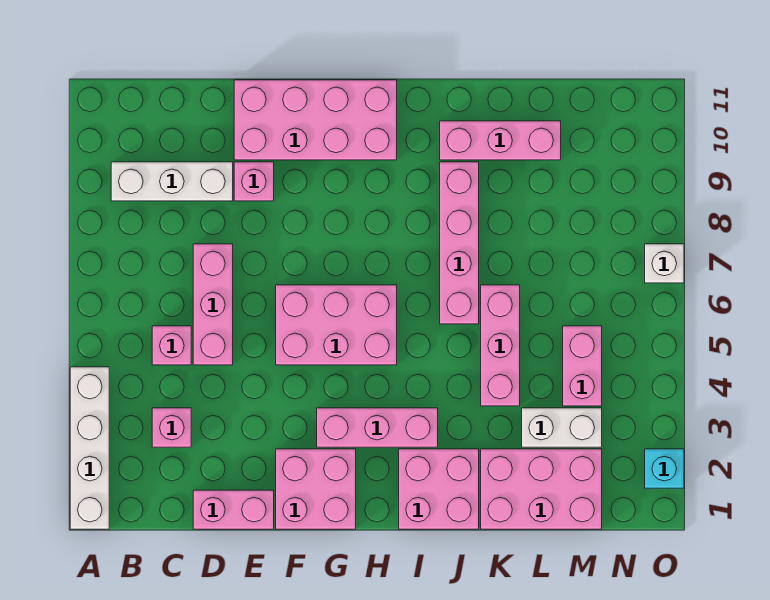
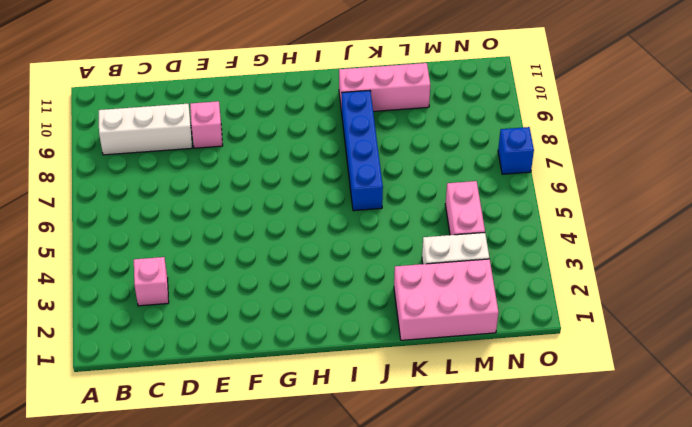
blue brick J6:J9 level 1 -> pink brick J6:J9 level 1
blue brick O7 level 1 -> white brick O7 level 1
none -> white brick A1:A4 level 1
none -> pink brick C5 level 1
none -> pink brick D1:E1 level 1

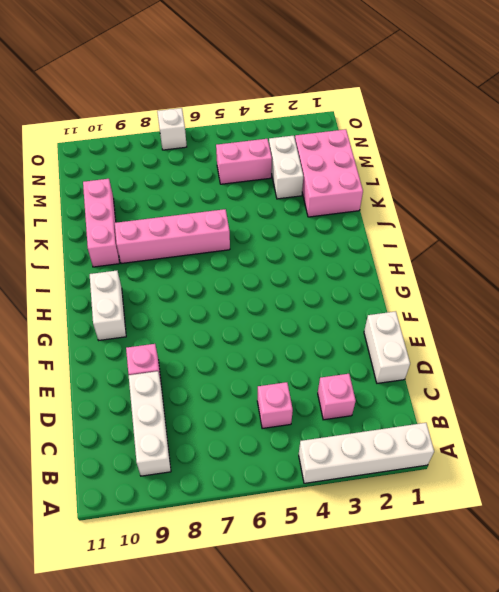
white brick D1:E1 level 1 -> pink brick D1:E1 level 1
white brick G10:H10 level 1 -> pink brick E10:H11 level 1
none -> pink brick D5:D7 level 1
none -> pink brick F1:G2 level 1
none -> pink brick F5:H6 level 1

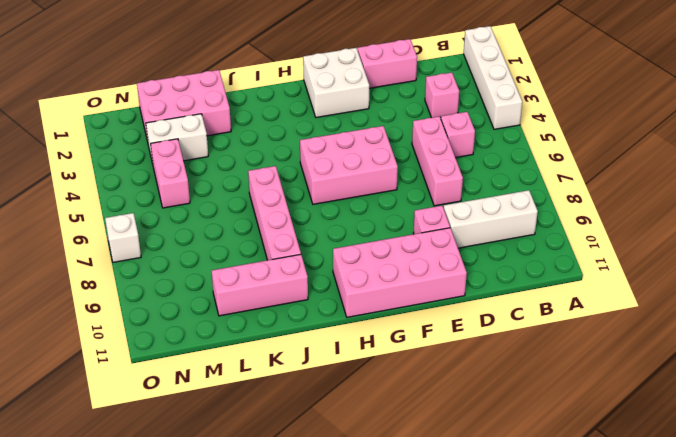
white brick F1:G2 level 1 -> pink brick F1:G2 level 1
none -> pink brick G3:I3 level 1
none -> pink brick I1:J2 level 1
none -> pink brick K4:K6 level 1

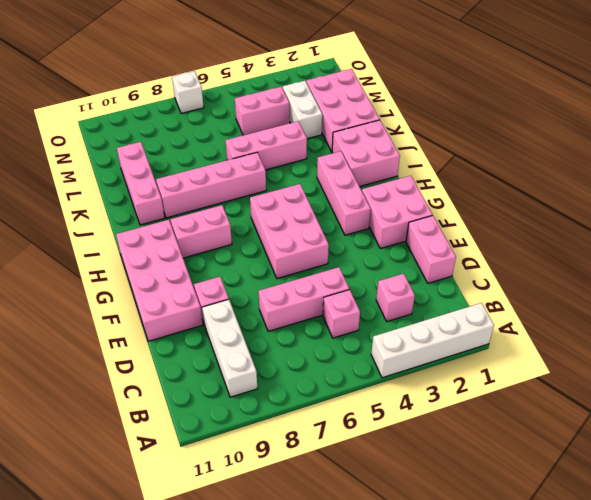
pink brick H8:H9 level 1 -> none
none -> cyan brick O2 level 1

